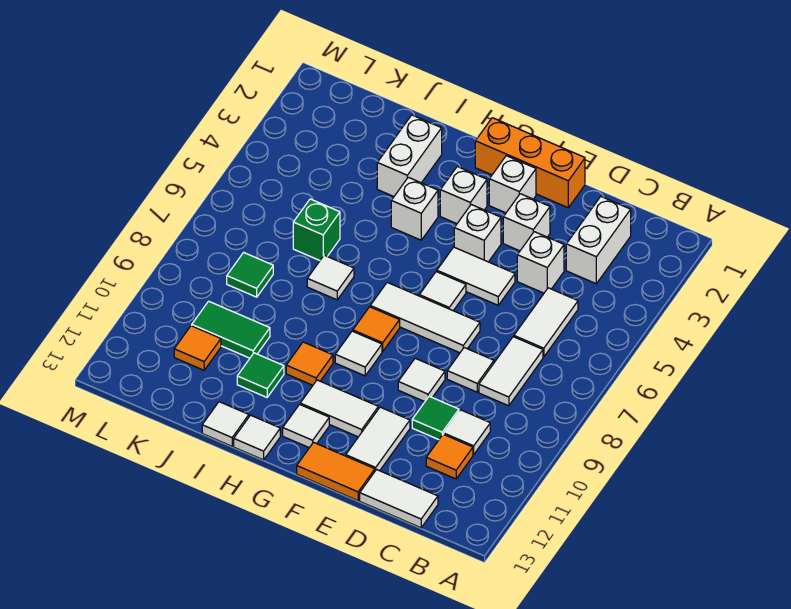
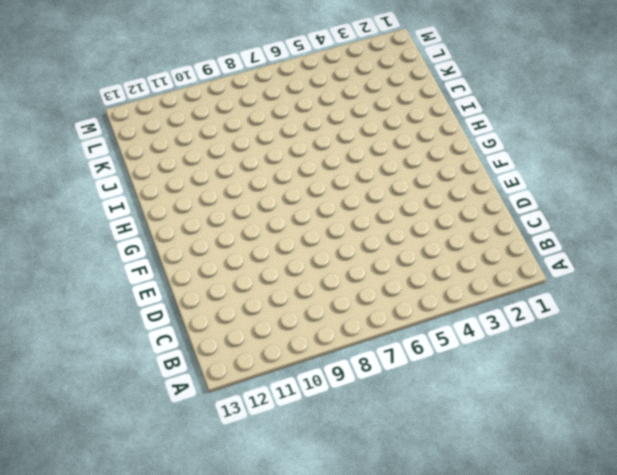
none -> white brick C2:C3 level 1
none -> white tile C5:C6 level 1
none -> white tile C7:C8 level 1
none -> white tile C10 level 1

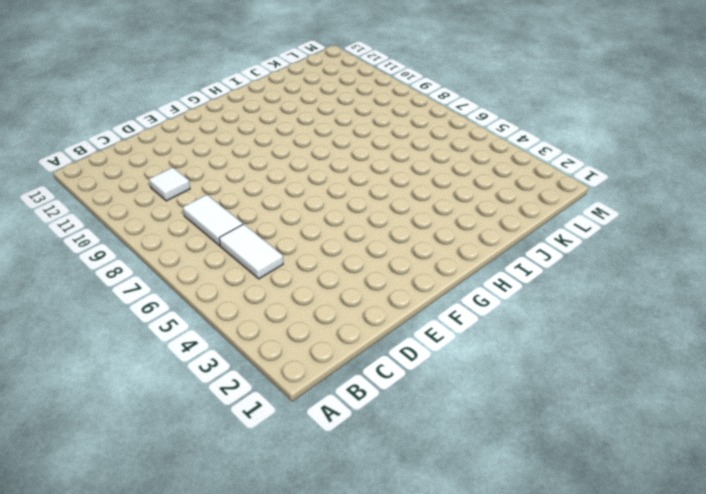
none -> white brick C2:C3 level 1
none -> orange tile C11 level 1
none -> white tile C13:D13 level 1
none -> white brick D4 level 1

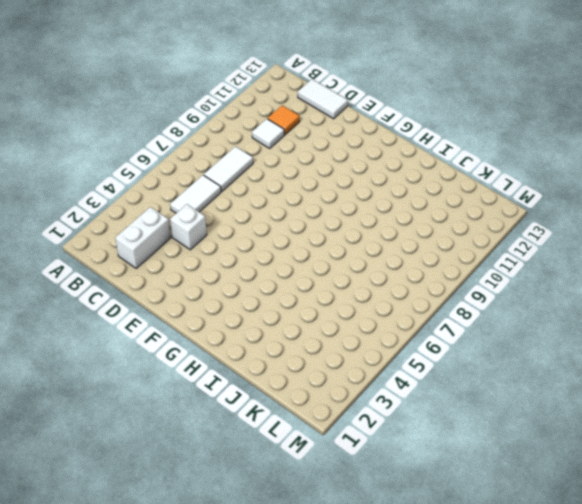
none -> white tile D8 level 1
none -> green tile D10 level 1
none -> orange brick E1:G1 level 1
none -> white brick E3 level 1

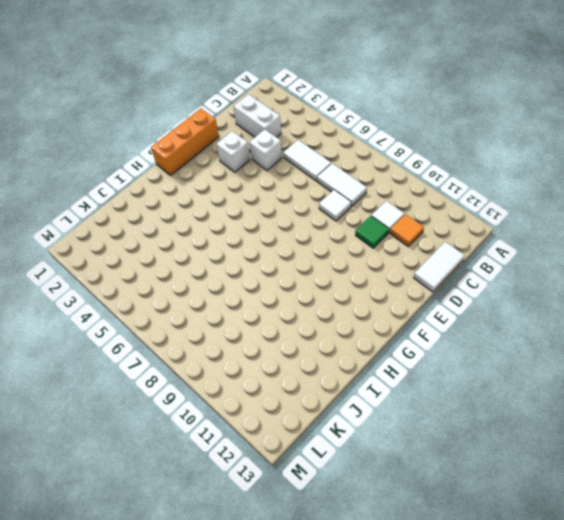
none -> white tile E5:F5 level 1
none -> white tile E7:G7 level 1
none -> white tile E9 level 1
none -> white tile E11:E12 level 1

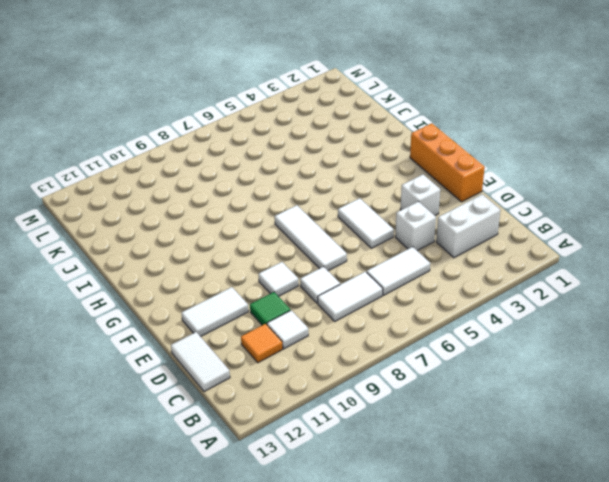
none -> orange tile E13:F13 level 1
none -> white brick F2 level 1
none -> white brick F4 level 1
none -> white tile F6 level 1

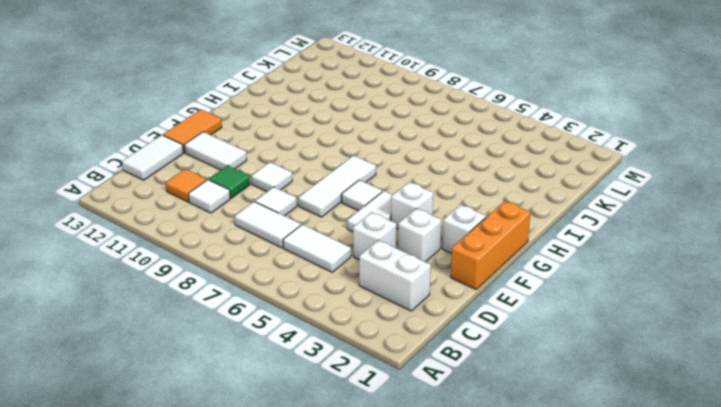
none -> white tile F11:G11 level 1
none -> white brick G3 level 1
none -> orange tile G8 level 1
none -> white tile G9 level 1

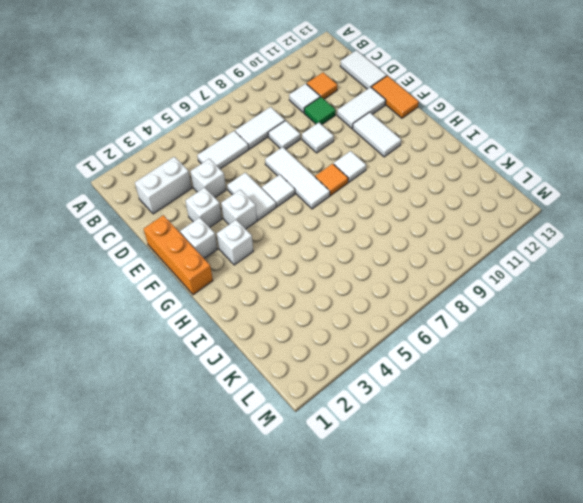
none -> white tile G12 level 1
none -> white brick H4 level 1
none -> orange tile H10 level 1
none -> white tile H13 level 1

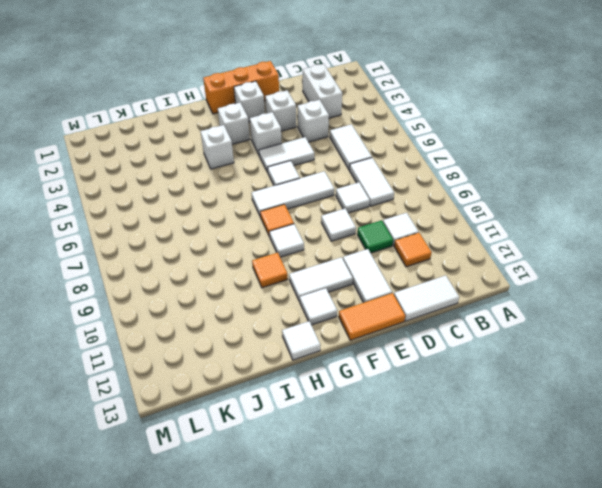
none -> white brick I2:I3 level 1
none -> white tile I7 level 1
none -> green tile I11 level 1
none -> white tile I13 level 1

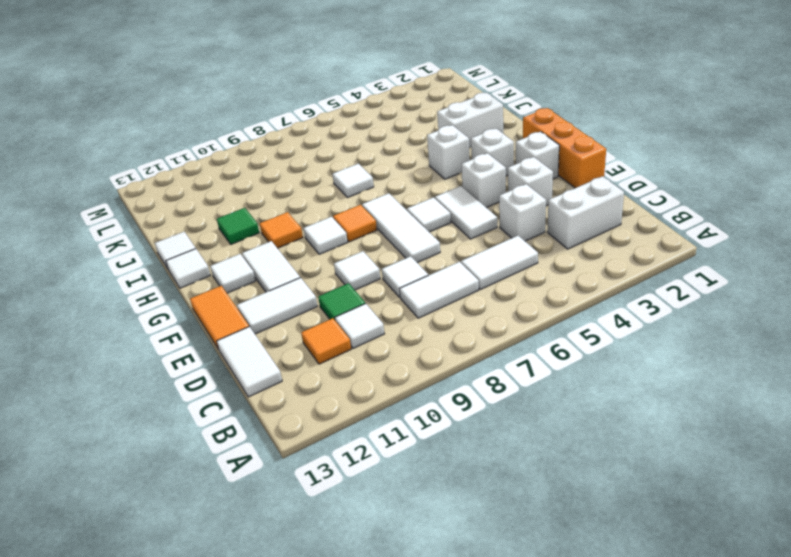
none -> green brick J6 level 1
none -> green tile J10:K10 level 1
none -> green tile K8 level 1
none -> orange tile K11 level 1

